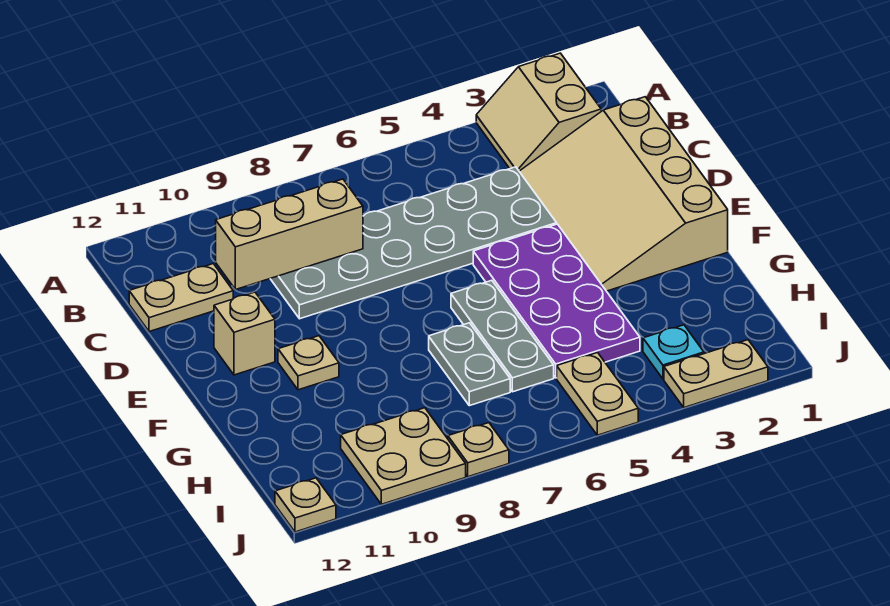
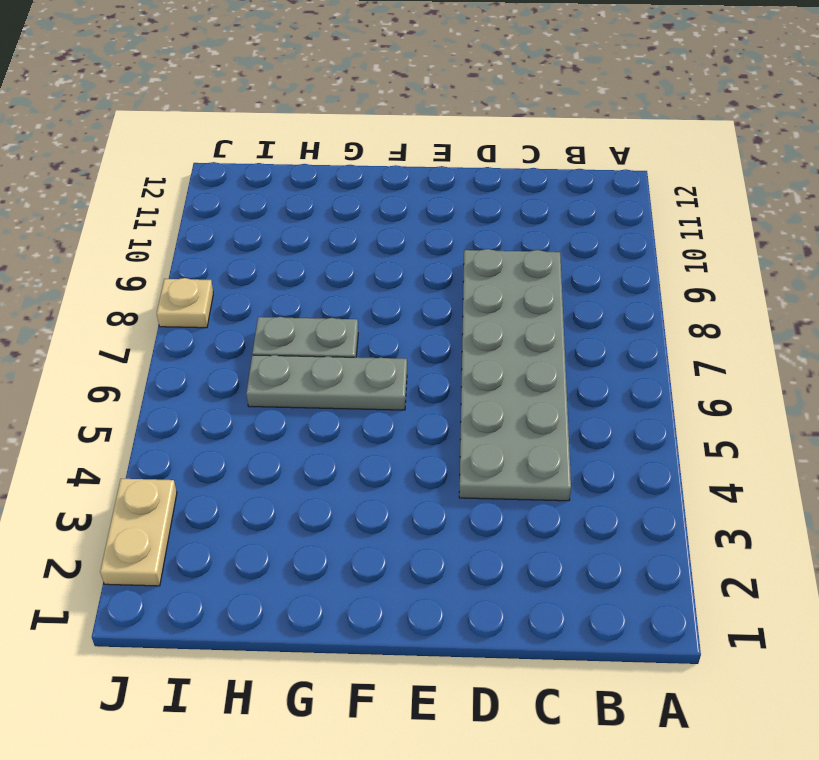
none -> tan slope A2:B3 level 1 top 2
none -> tan slope C1:F3 level 1 top 1
none -> tan plate C11:C12 level 1

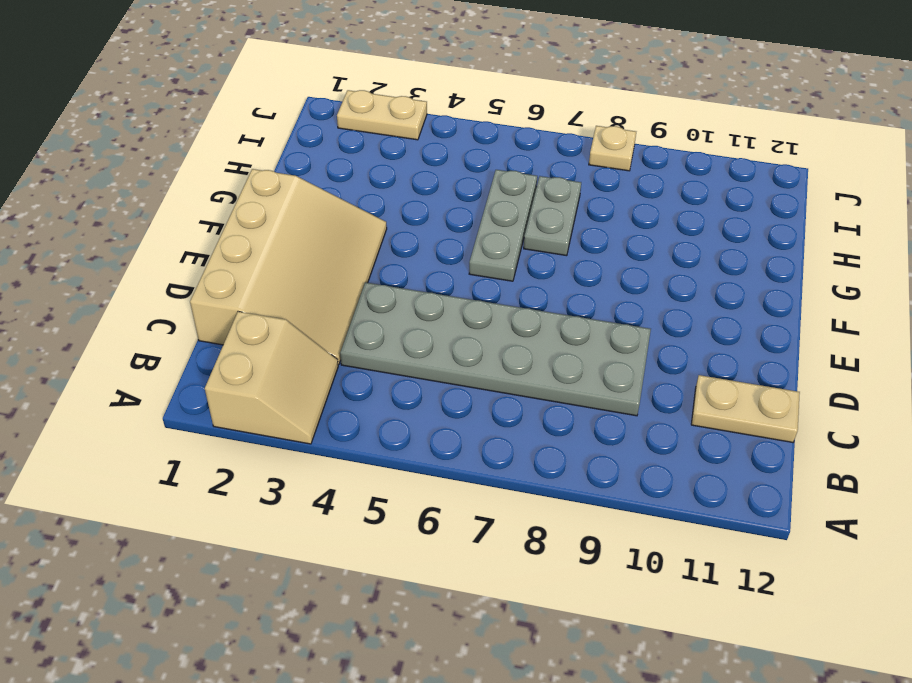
none -> purple plate E4:H5 level 1
none -> tan brick E11 level 1
none -> tan plate F10 level 1

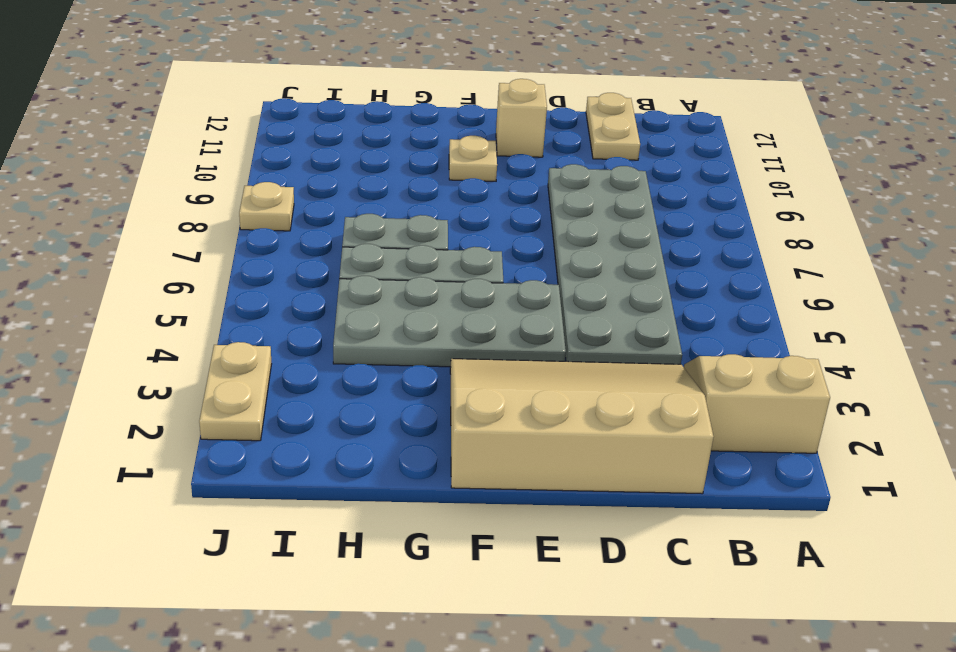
grey plate E4:H5 level 1 -> purple plate E4:H5 level 1
none -> cyan plate I3 level 1
none -> tan plate I5:J5 level 1
none -> tan plate I9:J10 level 1

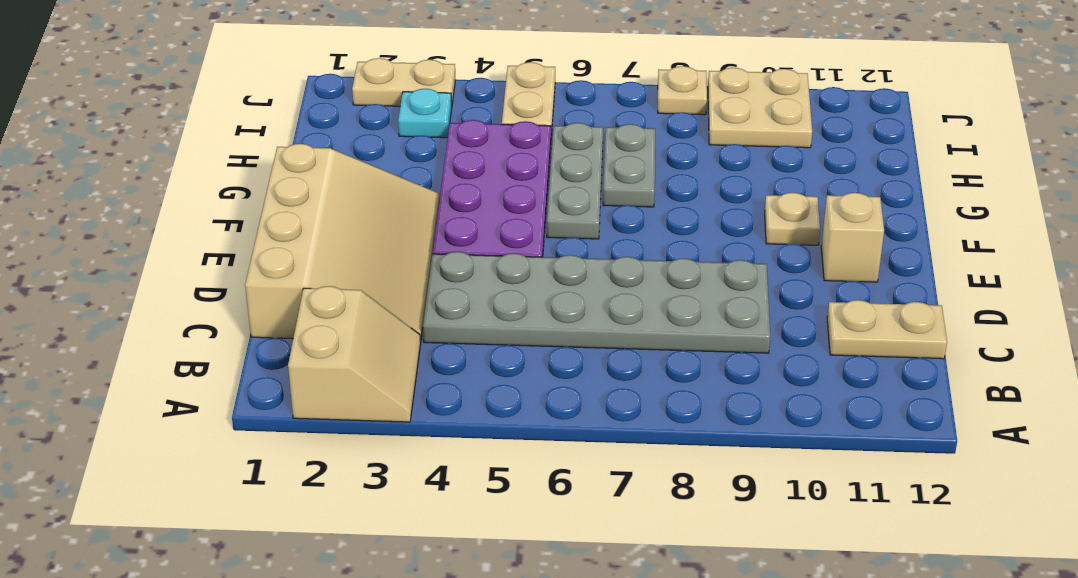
none -> tan plate J12 level 1
none -> tan brick C8:C10 level 2

